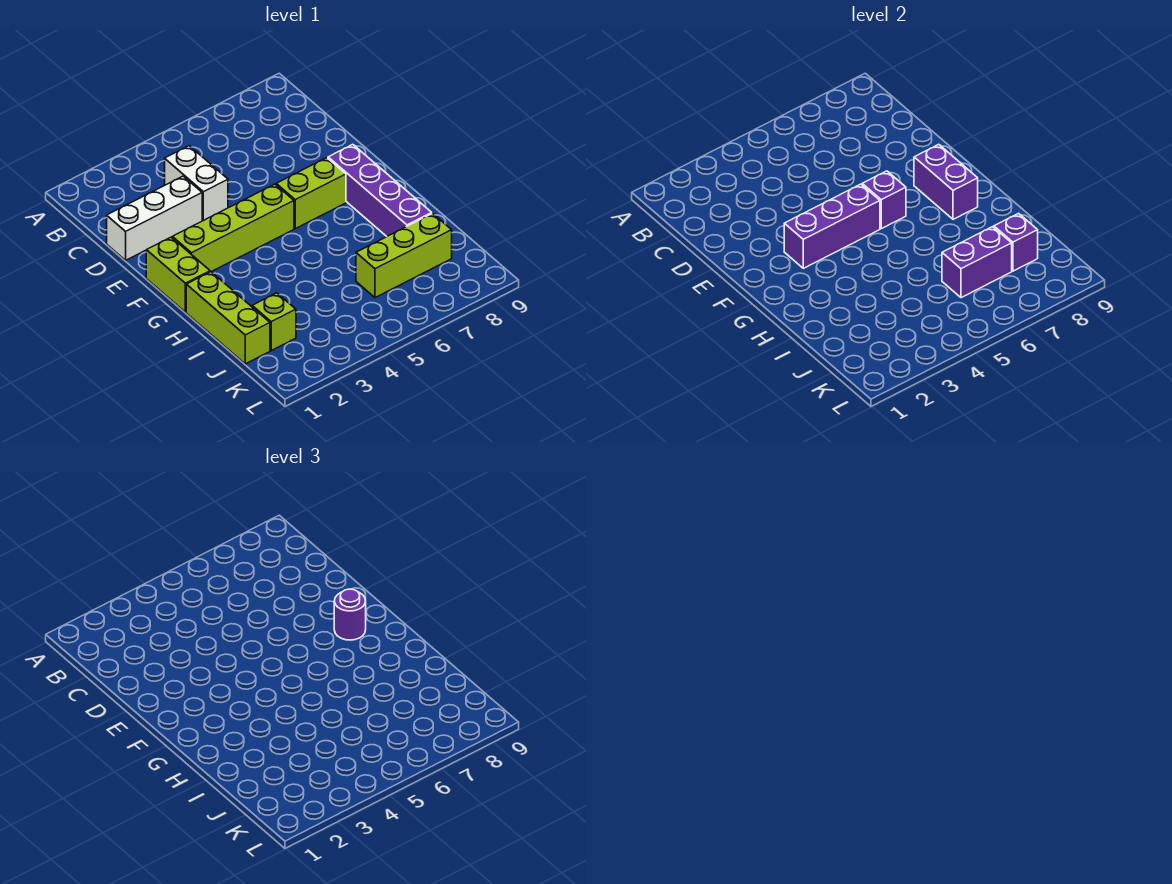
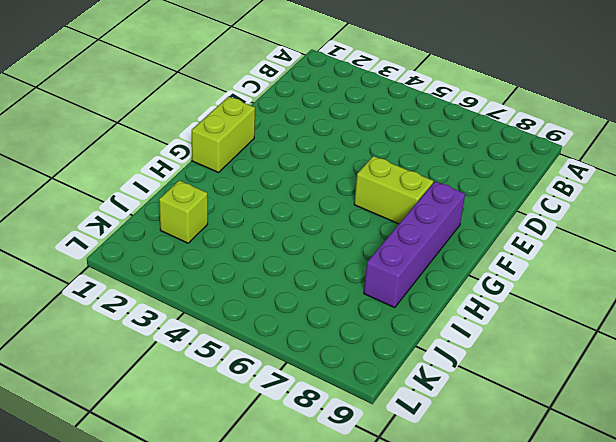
none -> white brick C4:D4 level 1
none -> white brick D1:D3 level 1
none -> lime brick F2:F5 level 1

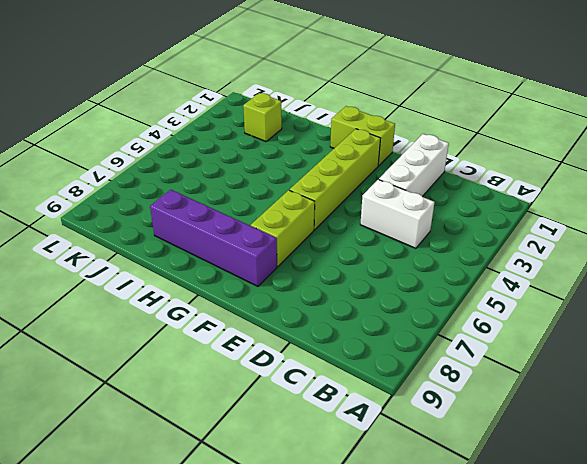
none -> lime brick H1:J1 level 1
none -> lime brick J6:J8 level 1
none -> purple brick F3:F5 level 2

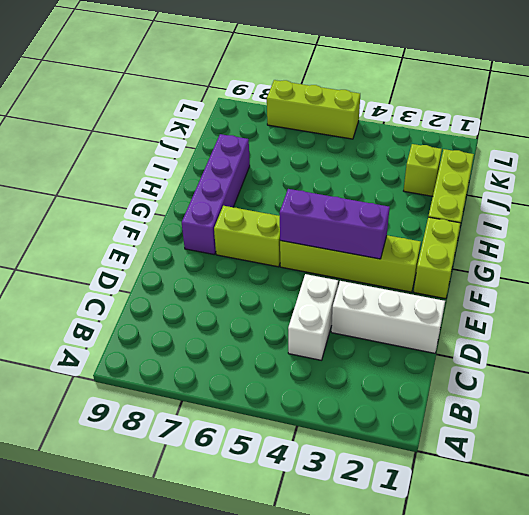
lime brick L5:L7 level 1 -> lime brick J6:J8 level 1
none -> purple brick F6 level 2
none -> purple brick F8:G8 level 2
none -> purple brick J6:J7 level 2

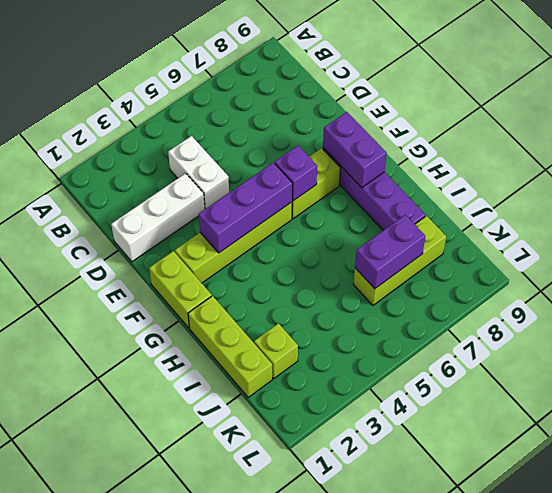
none -> purple brick J8 level 2
none -> purple round brick F8 level 3

